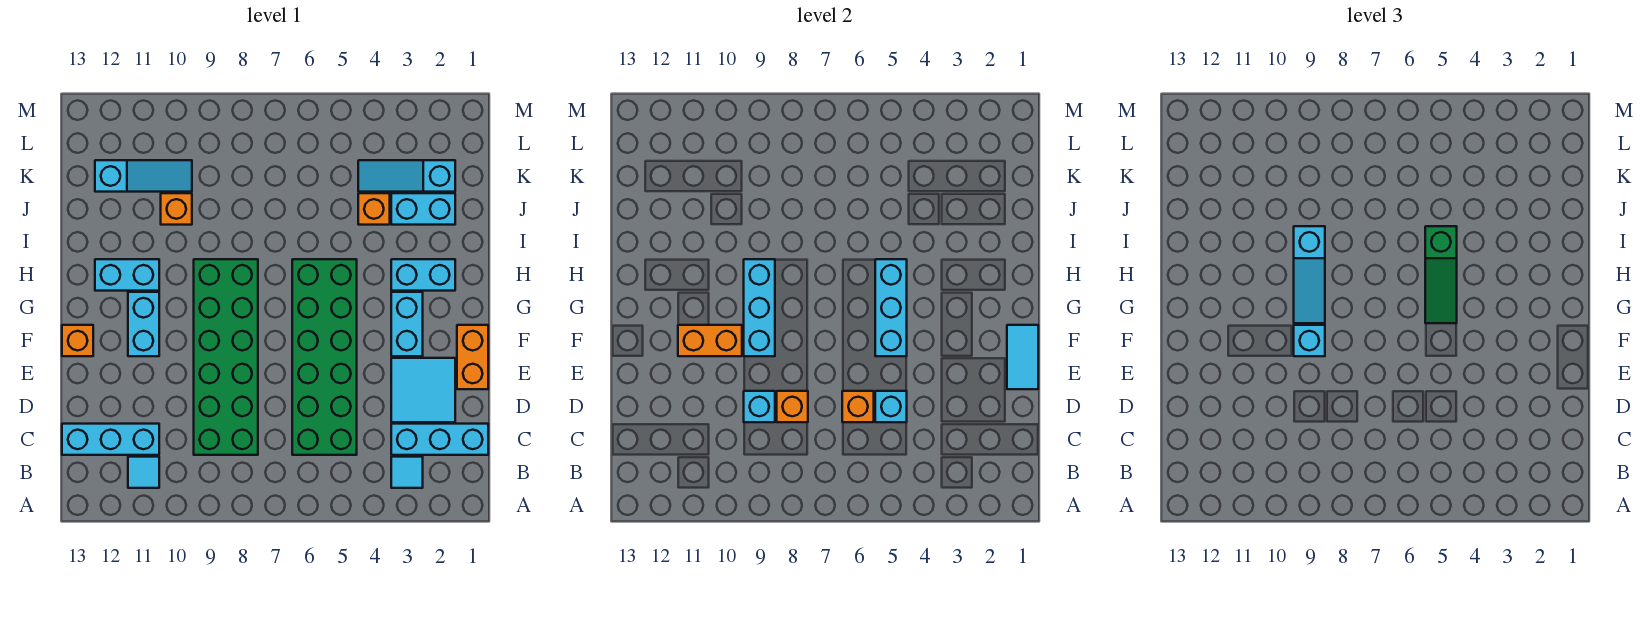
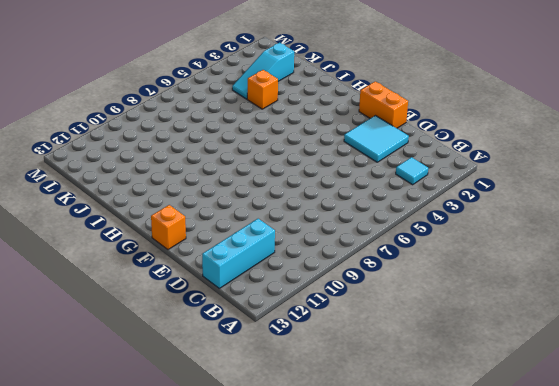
none -> cyan tile B11 level 1
none -> cyan brick C1:C3 level 1
none -> green brick C5:H6 level 1

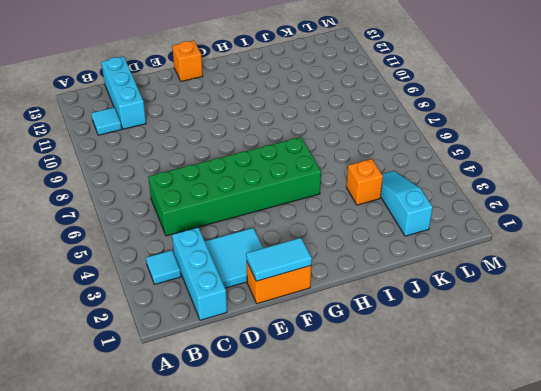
none -> green brick C8:H9 level 1
none -> cyan brick F3:G3 level 1
none -> cyan brick F11:G11 level 1

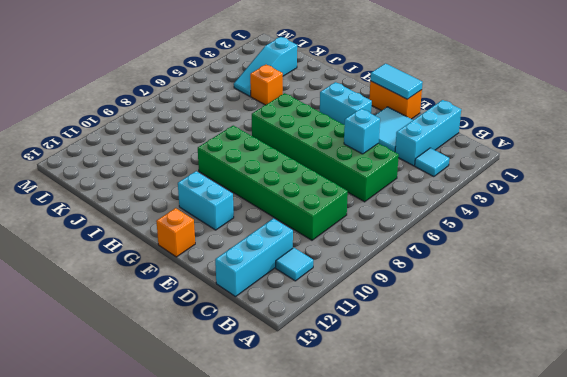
none -> cyan brick H2:H3 level 1
none -> cyan brick H11:H12 level 1
none -> cyan brick J2:J3 level 1

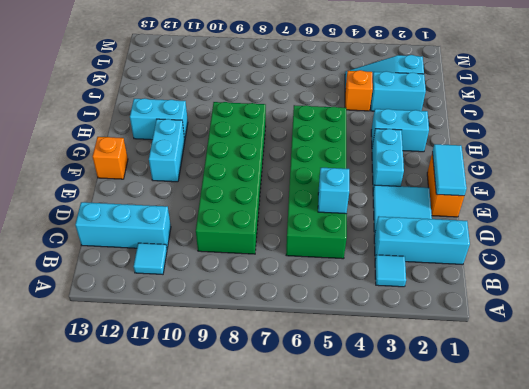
none -> orange brick J10 level 1
none -> cyan slope K10:K12 level 1 top 12
none -> orange brick D6 level 2

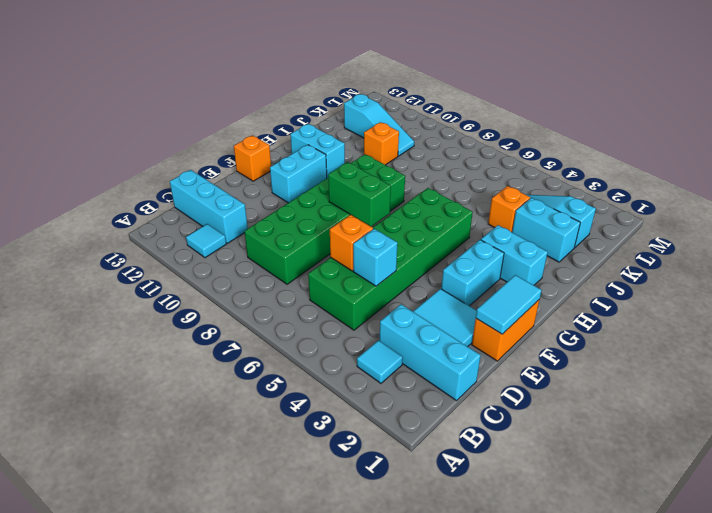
green brick F7:F8 level 2 -> none
none -> orange brick D8 level 2
none -> cyan brick D9 level 2
none -> cyan brick F5:H5 level 2

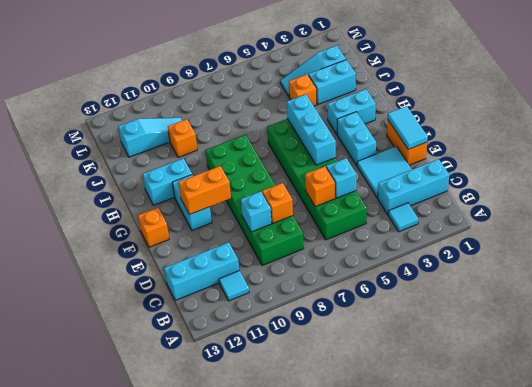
none -> cyan brick F9:H9 level 2
none -> cyan brick F9 level 3
none -> green slope G5:I5 level 3 top I

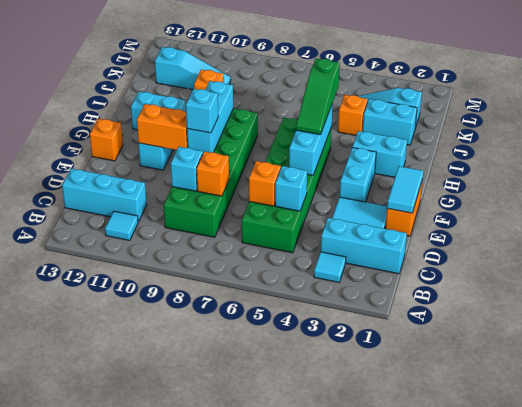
none -> cyan slope G9:I9 level 3 top I

